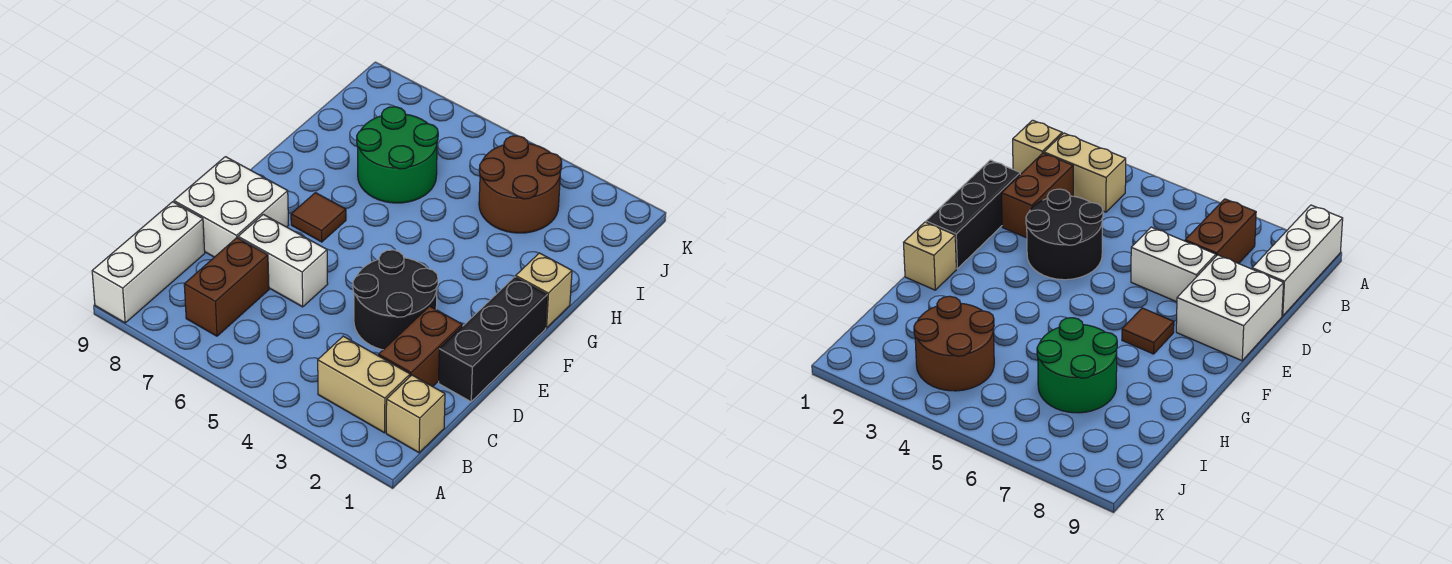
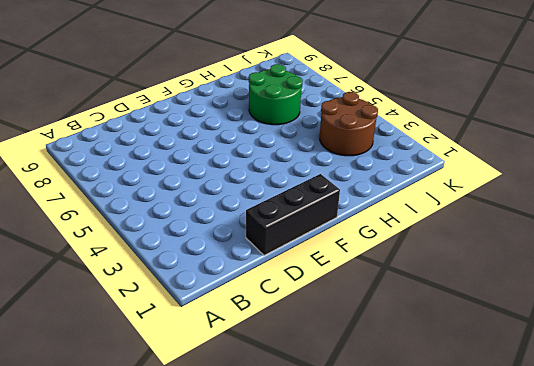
none -> white brick A9:C9 level 1
none -> tan brick B1 level 1
none -> tan brick B2:B3 level 1

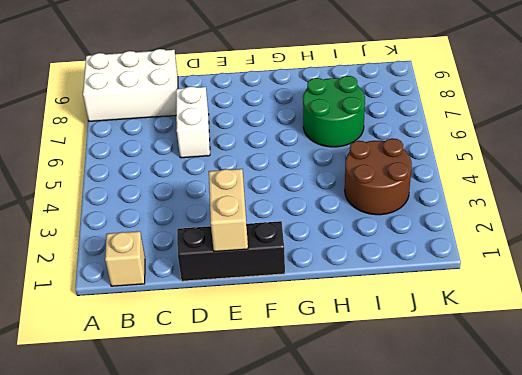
white brick A8:C9 level 1 -> white brick A9:C9 level 1
tan brick E1:E2 level 2 -> tan brick B2:B3 level 1
none -> brown brick B7:C7 level 1
none -> brown brick C2:D2 level 1
none -> black round brick D3:E4 level 1

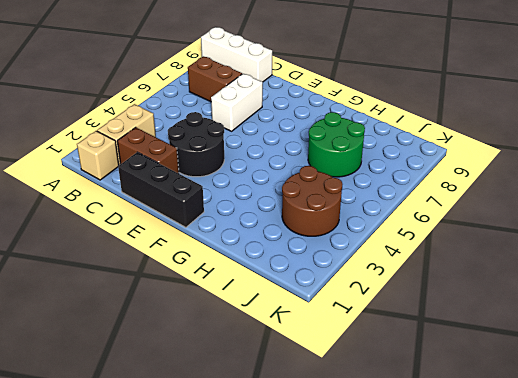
none -> white brick D8:E9 level 1
none -> brown tile F7 level 1
none -> tan brick G1 level 1

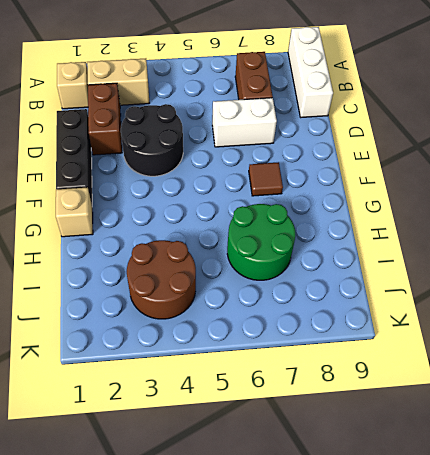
none -> white brick D8:E9 level 1

